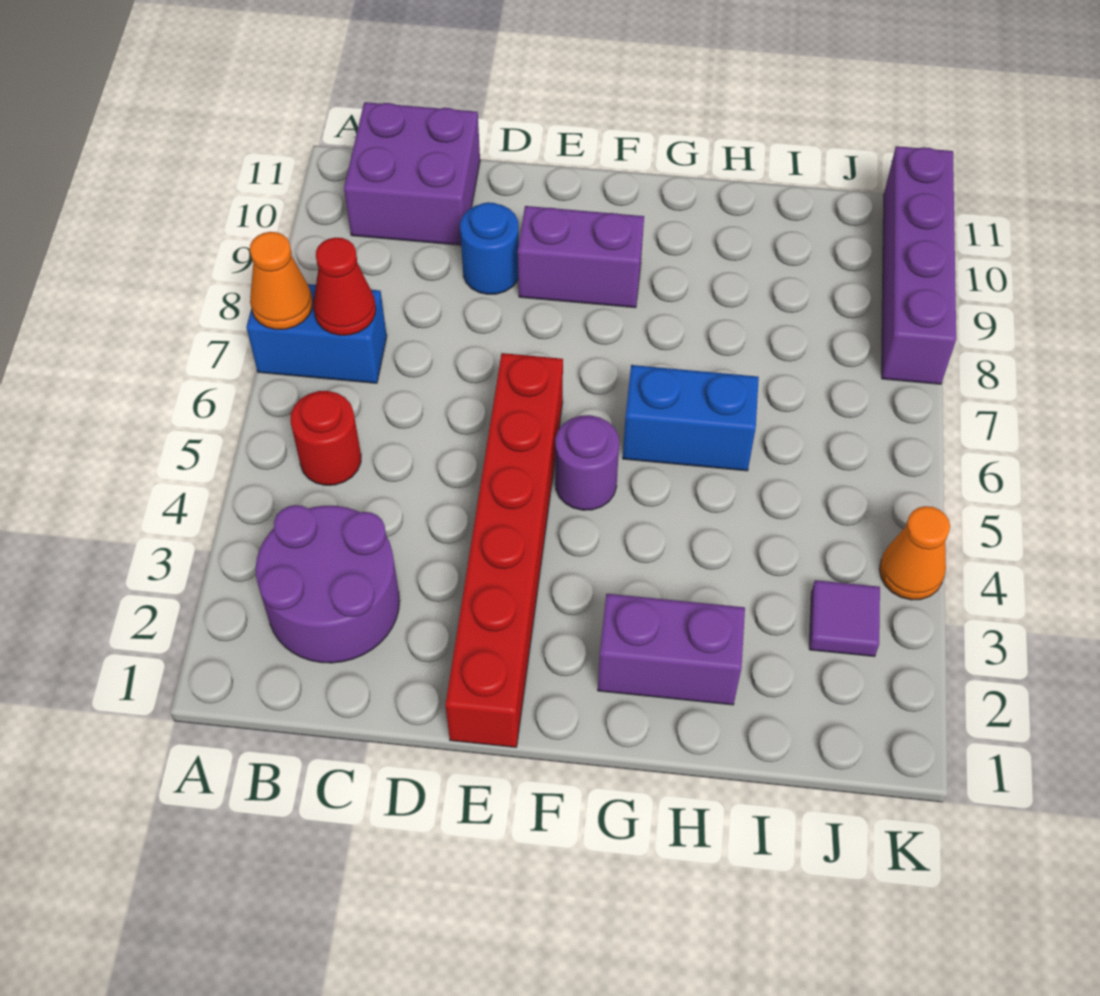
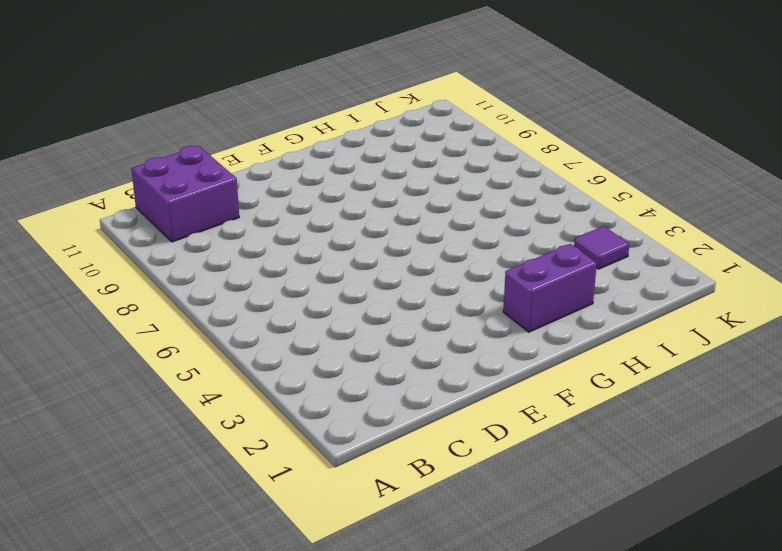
none -> blue brick A7:B7 level 1
none -> purple round brick B2:C3 level 1
none -> red round brick B5 level 1

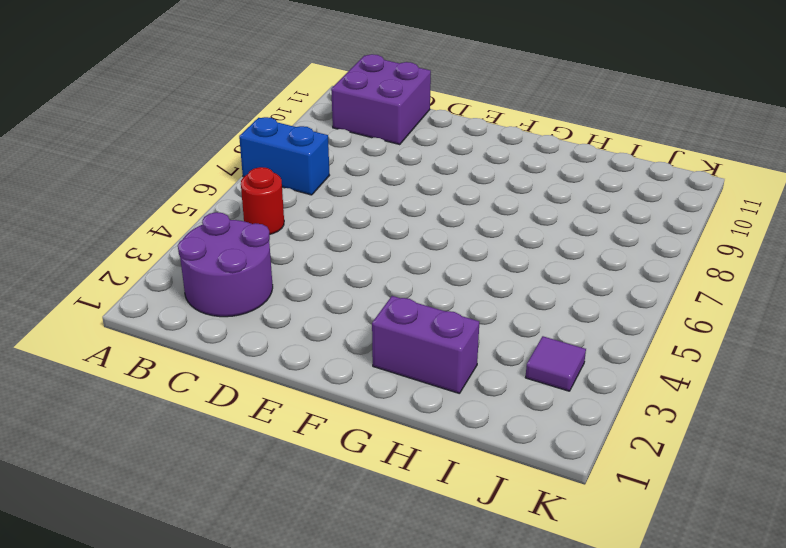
none -> blue round brick D9 level 1
none -> red brick E1:E6 level 1
none -> purple brick E9:F9 level 1

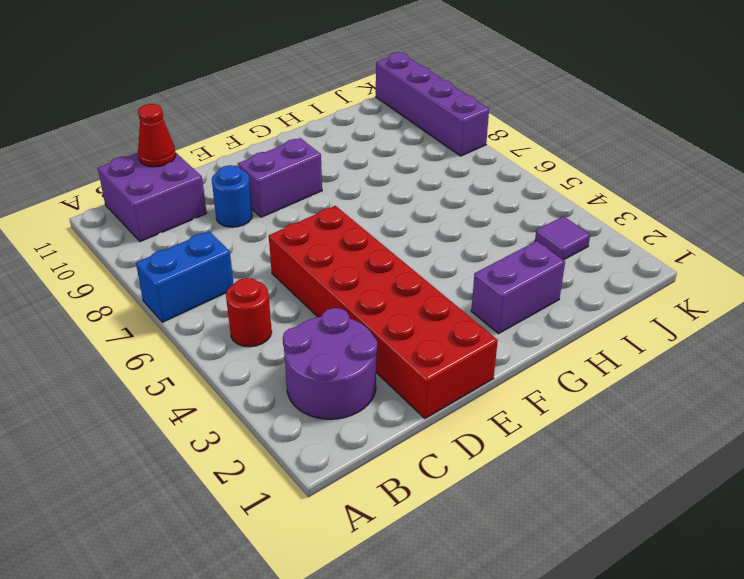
red cone C11 level 2 -> red cone B7 level 2
red brick D1:E6 level 1 -> red brick E1:E6 level 1
none -> purple round brick F5 level 1
none -> blue brick G6:H6 level 1
none -> orange cone K4 level 1

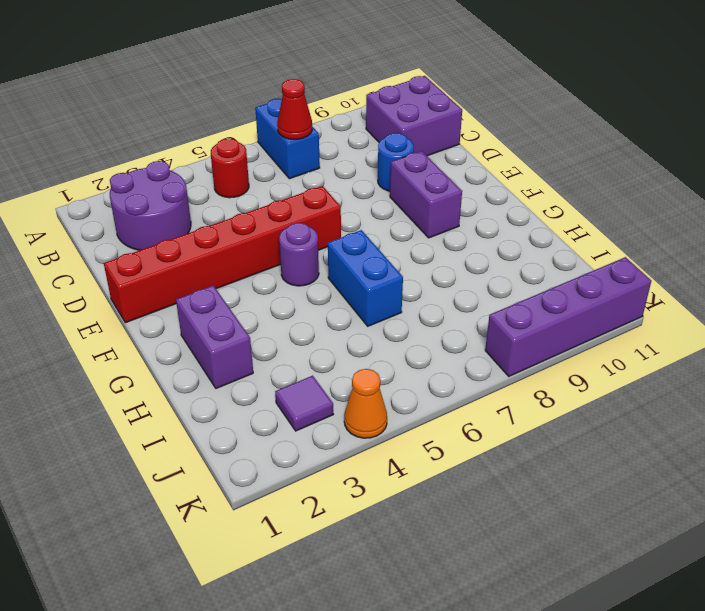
none -> orange cone A7 level 2

